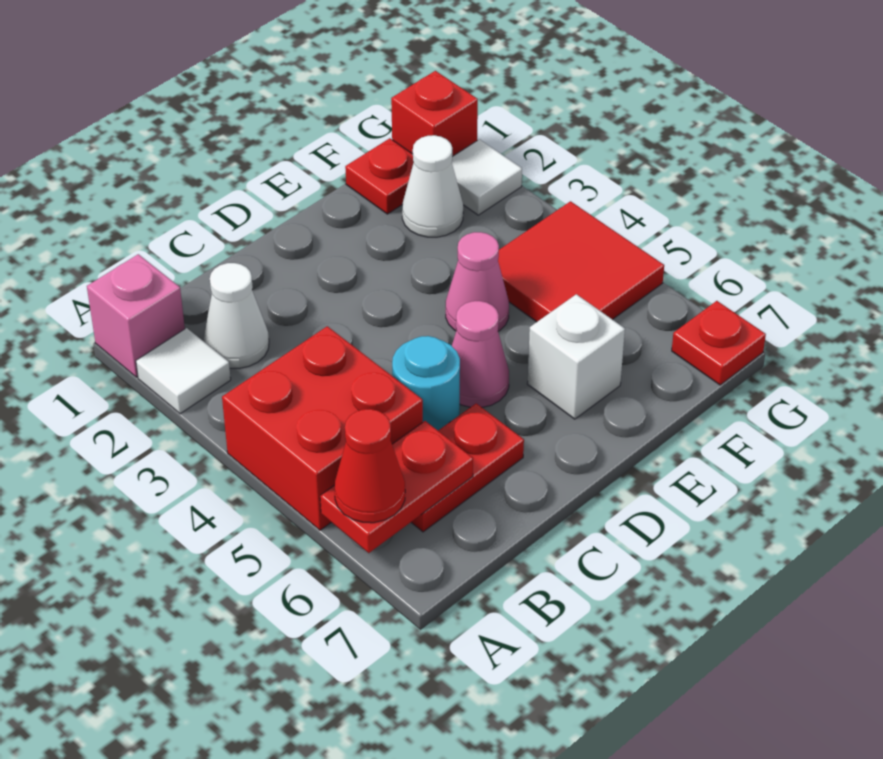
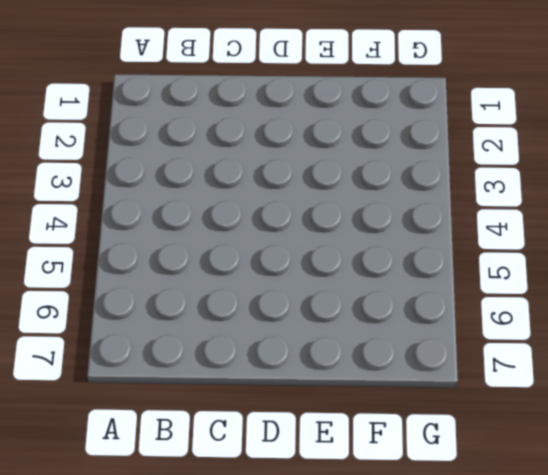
none -> pink brick A1 level 1
none -> white tile A2 level 1
none -> red brick A4:B5 level 1

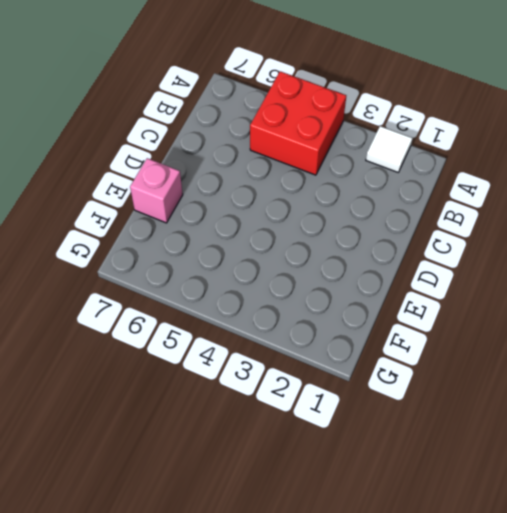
pink brick E7 level 1 -> pink brick A1 level 1
none -> white cone B2 level 1
none -> red plate B6:C6 level 1
none -> cyan round brick C5 level 1

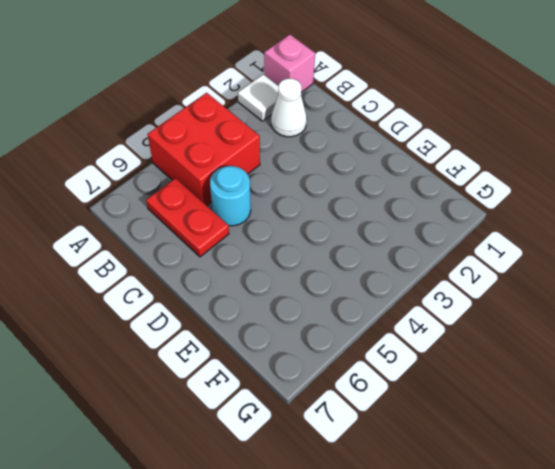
none -> pink cone D5 level 1
none -> pink cone E4 level 1
none -> white brick E6 level 1

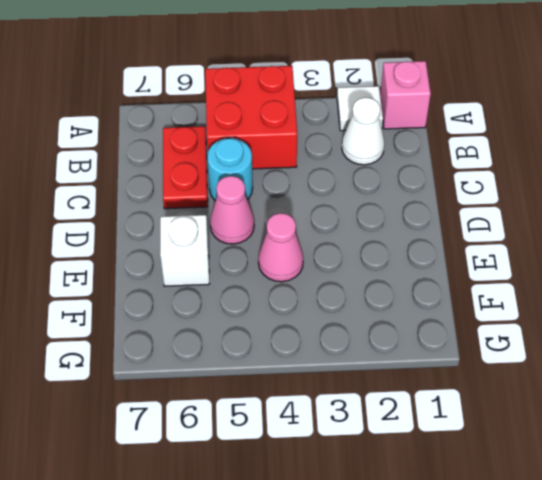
none -> red plate F1 level 1
none -> white cone F2 level 1
none -> red tile F4:G5 level 1

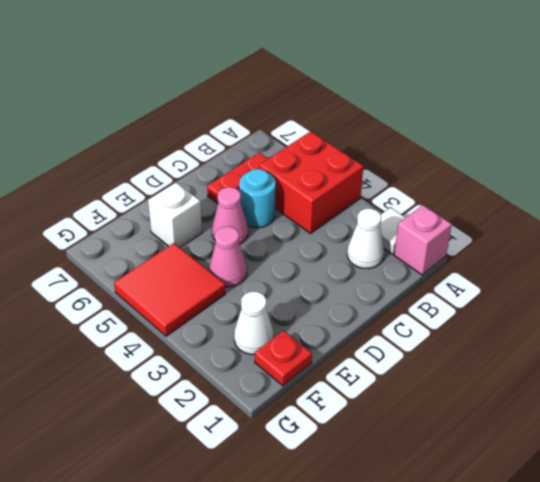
none -> red brick G1 level 1
none -> white tile G2 level 1
none -> red plate G7 level 1

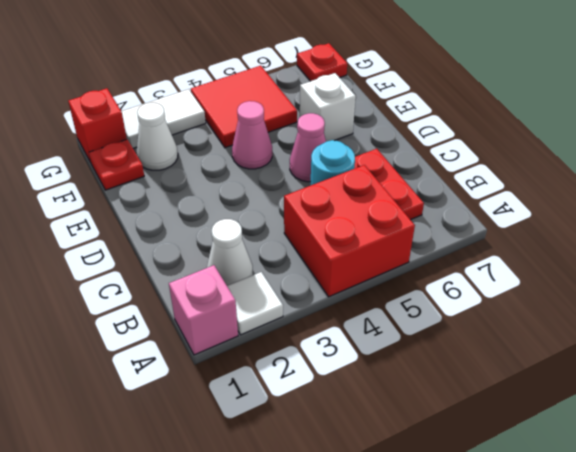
white tile G2:G3 level 1 -> white tile G2 level 1
none -> red plate A6:B6 level 2
none -> red cone A6 level 3

